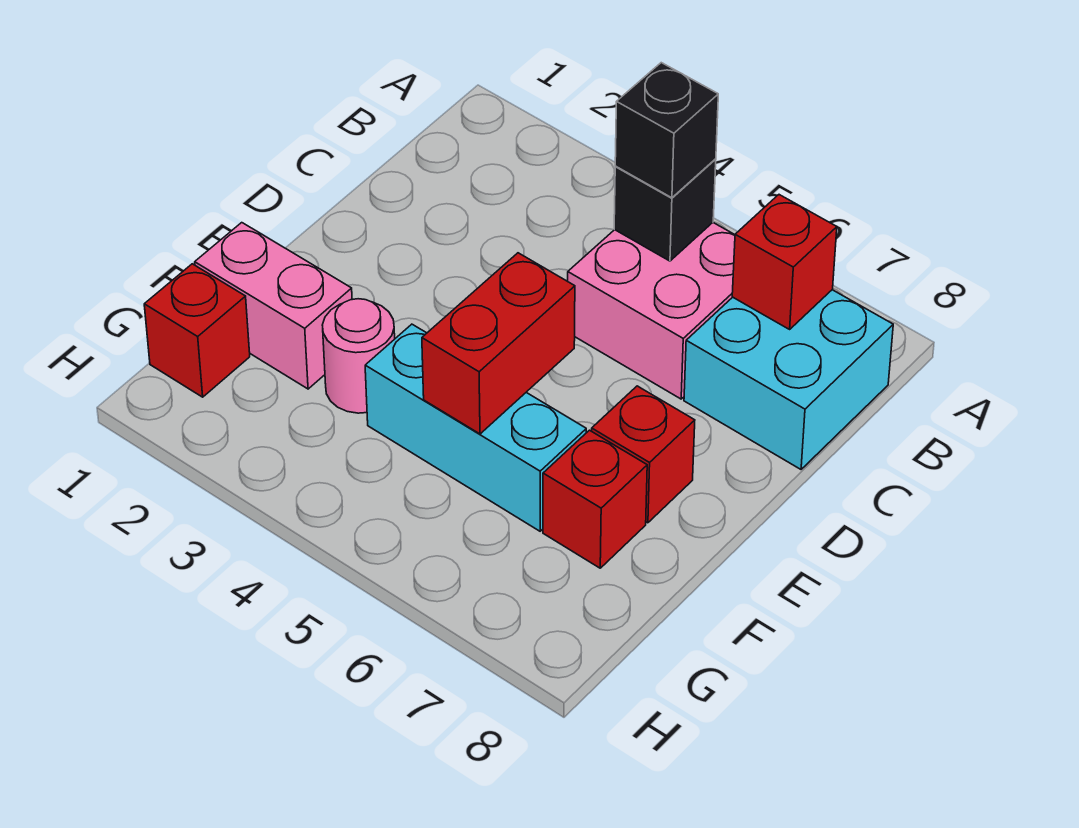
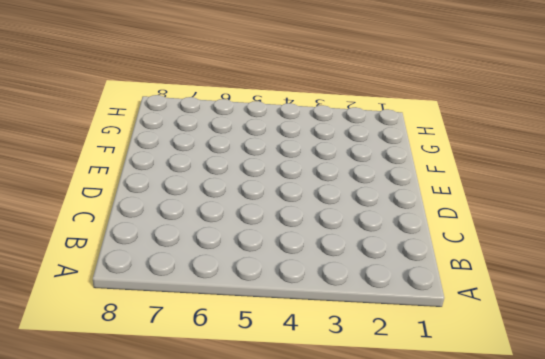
none -> pink brick B5:C6 level 1
none -> cyan brick B7:C8 level 1
none -> red brick E7 level 1

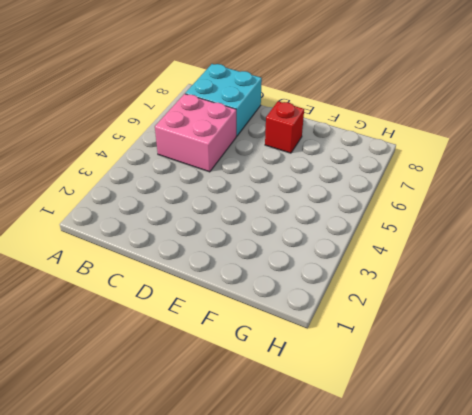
none -> pink brick F1:F2 level 1
none -> pink round brick F3 level 1
none -> cyan brick F4:F6 level 1

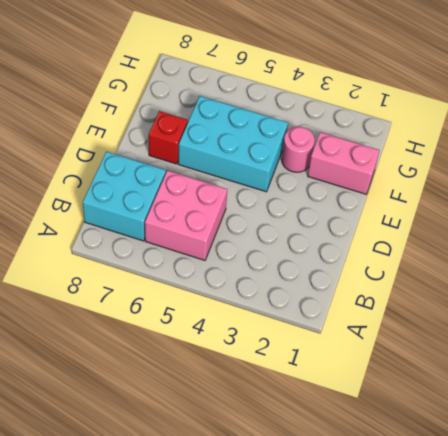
cyan brick E4:F6 level 1 -> cyan brick F4:F6 level 1
none -> red brick F7 level 1
none -> red brick G1 level 1
none -> black brick B5 level 2

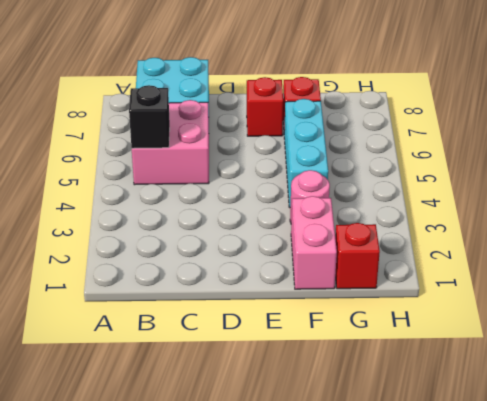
none -> red brick B7 level 2
none -> red brick E5:F5 level 2
none -> black brick B5 level 3

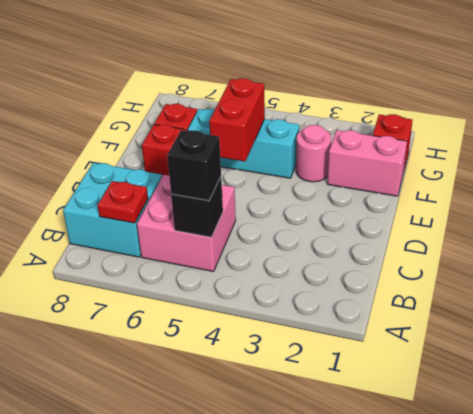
red plate B7 level 2 -> red brick B7 level 2

